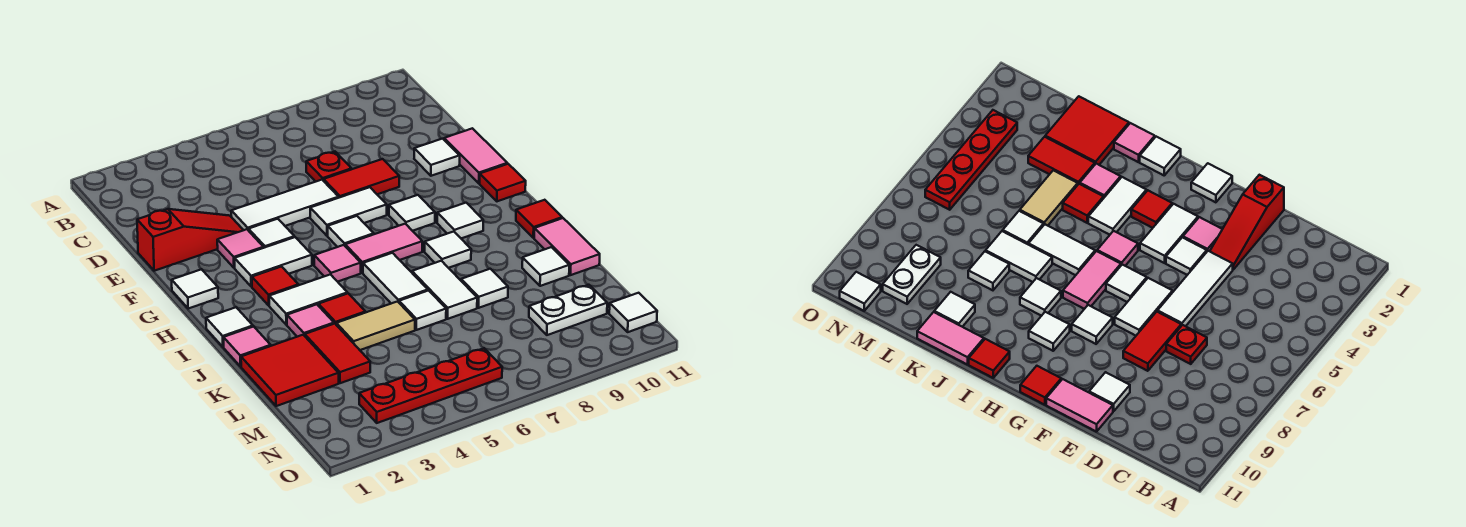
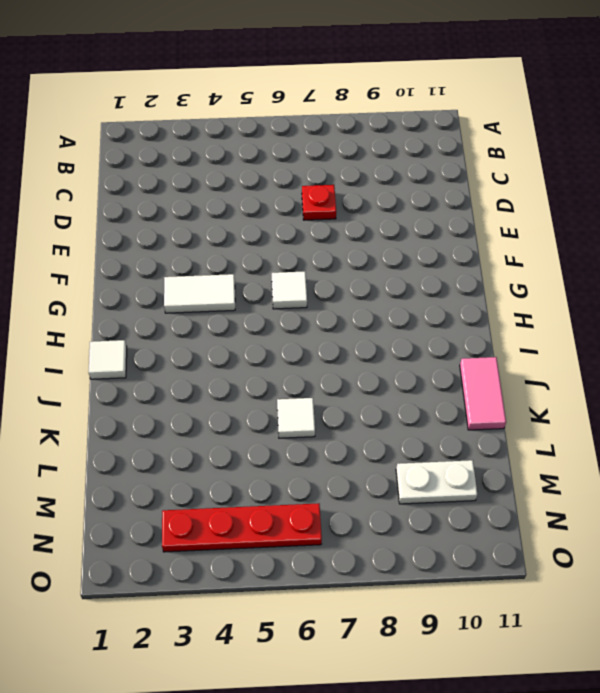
none -> red slope E1:E3 level 1 top 1
none -> white tile E4:E6 level 1
none -> red tile E7:E8 level 1
none -> white tile E10 level 1

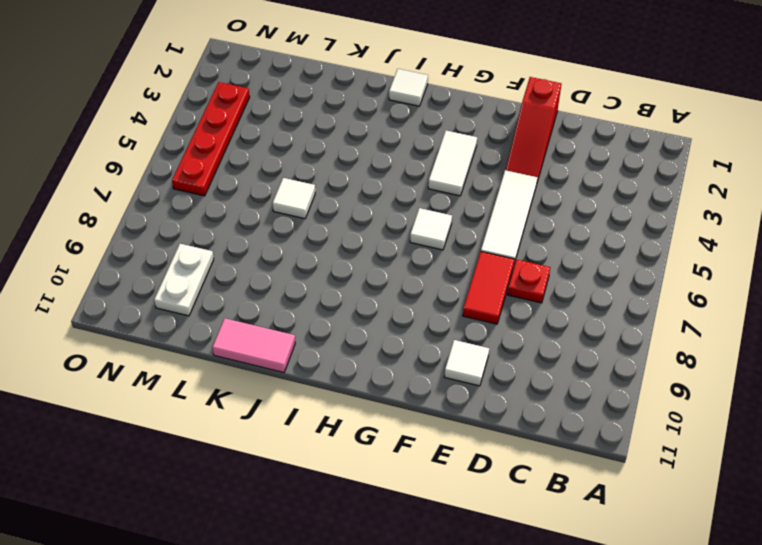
none -> pink tile E11:F11 level 1
none -> pink tile F3 level 1
none -> white tile F4 level 1
none -> white tile F6:F7 level 1

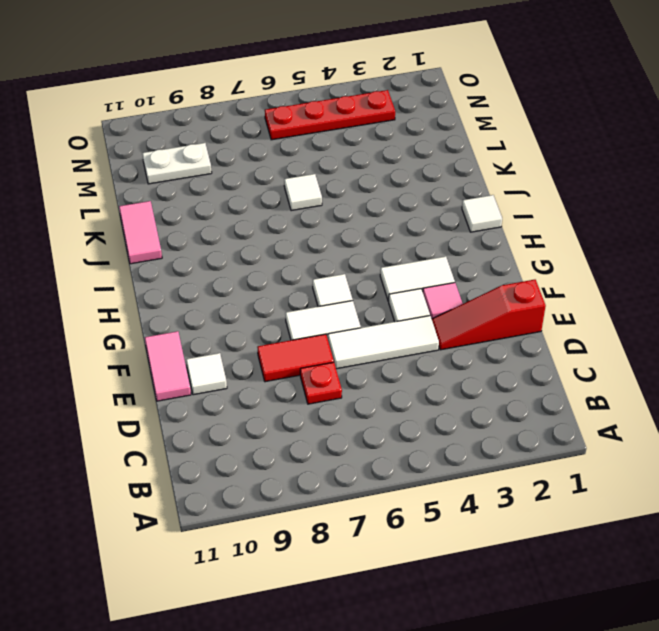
none -> white tile G1 level 1
none -> white tile G8 level 1
none -> red tile G11 level 1
none -> red tile H3 level 1

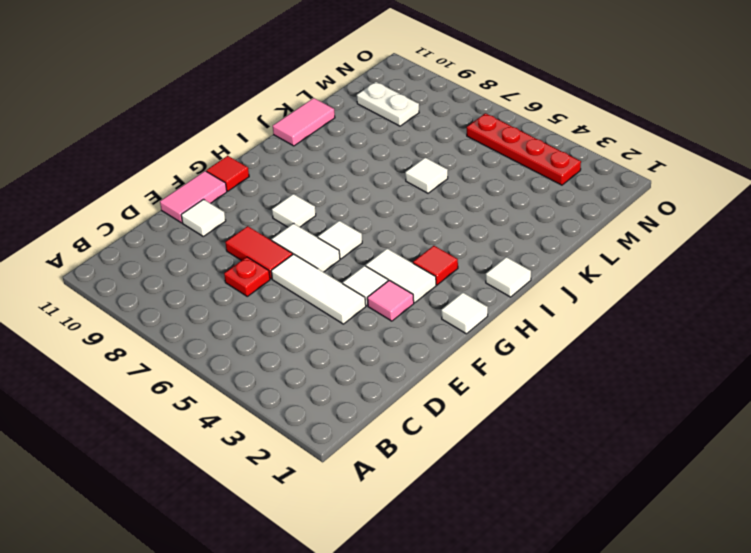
none -> red slope E1:E3 level 1 top 1
none -> pink tile H5 level 1
none -> pink tile H6:H7 level 1
none -> white tile H9 level 1

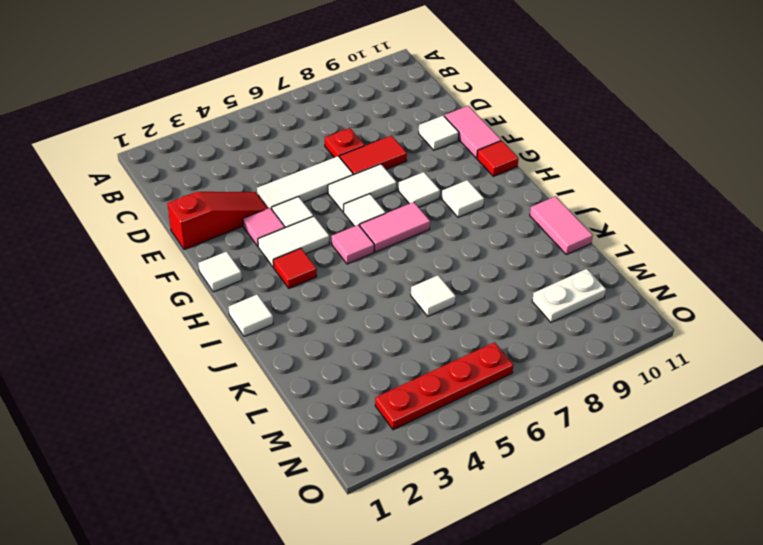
none -> white tile I3:I4 level 1
none -> white tile I6:J6 level 1
none -> white tile I8 level 1
none -> red tile I11 level 1

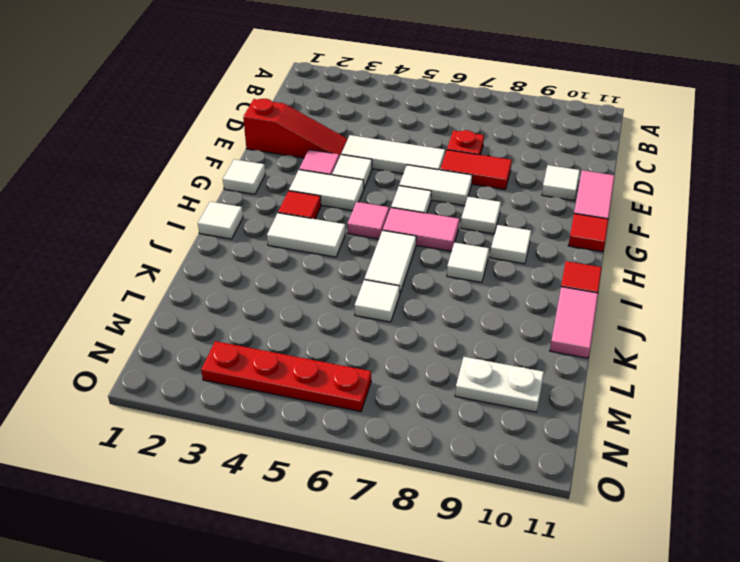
none -> pink tile J1 level 1
none -> pink tile J3 level 1
none -> red tile J4 level 1
none -> white tile J7:K7 level 1

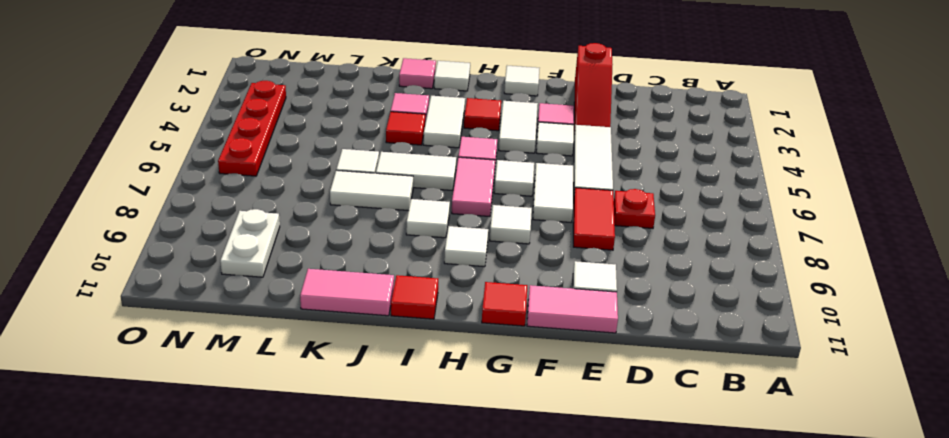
none -> red tile K1:L2 level 1
none -> red tile K3:L3 level 1
none -> tan tile K4:K5 level 1
none -> white tile K8 level 1

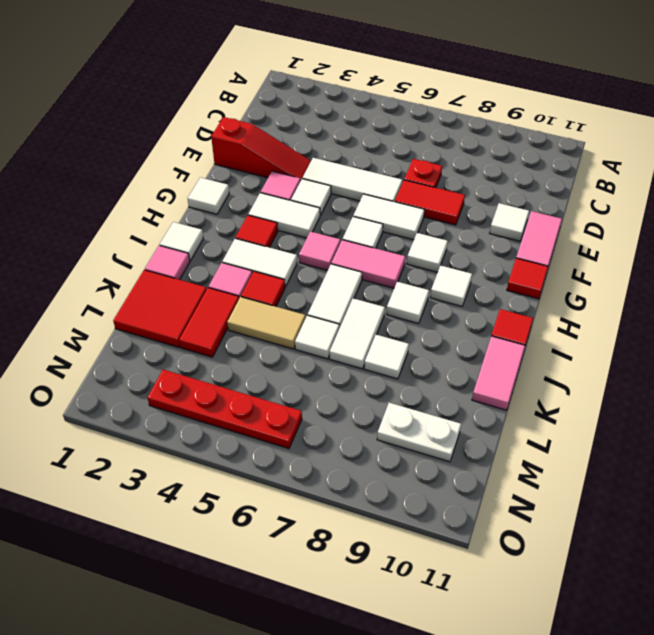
none -> white tile K10 level 1
none -> white tile N11 level 1

